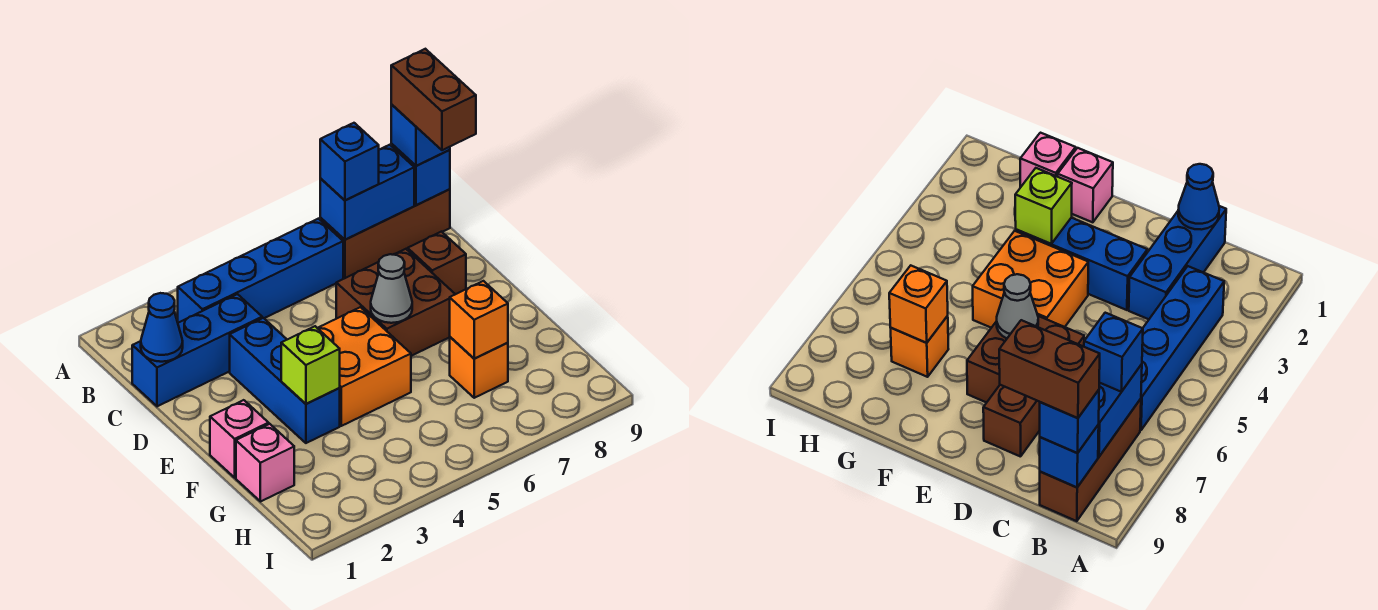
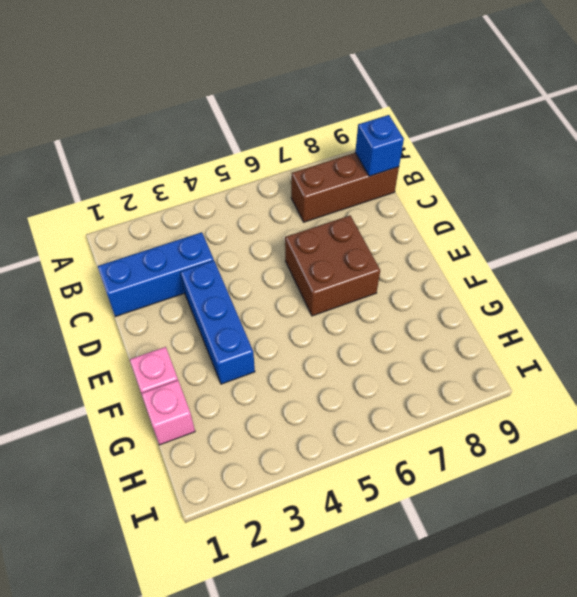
none -> blue brick B3:B6 level 1
none -> brown brick D8 level 1
none -> orange brick E4:F5 level 1

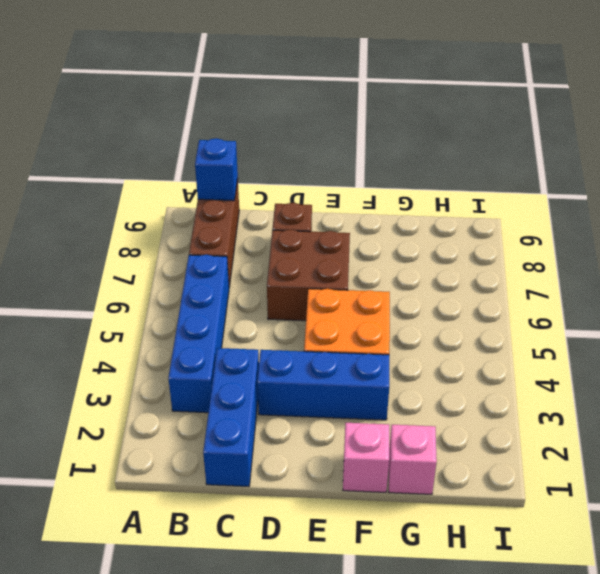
none -> orange brick G7 level 1
none -> blue brick B7:B8 level 2
none -> blue cone C1 level 2

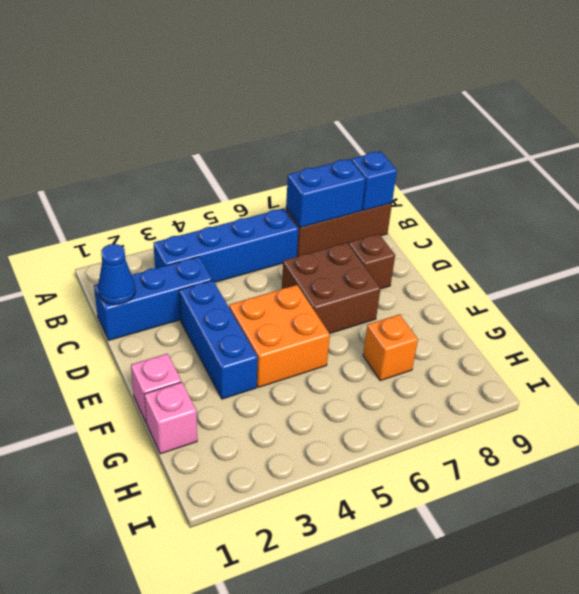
none -> grey cone E6 level 2
none -> lime brick F3 level 2
none -> orange brick G7 level 2

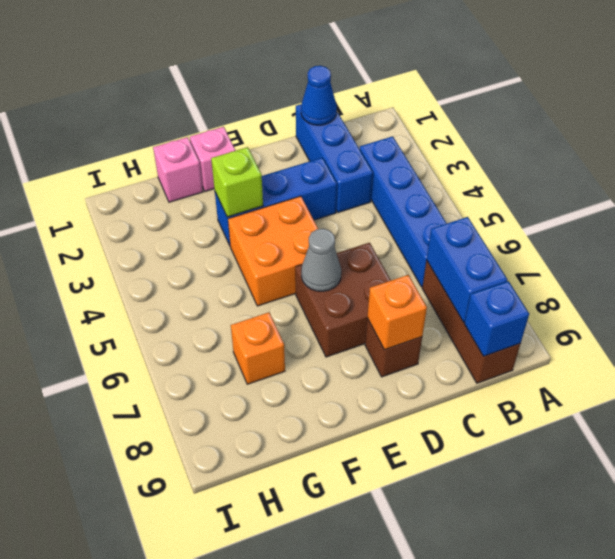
orange brick D8 level 2 -> orange brick G7 level 2
none -> blue brick B7 level 3
none -> blue brick B9 level 3
none -> brown brick B9:C9 level 4

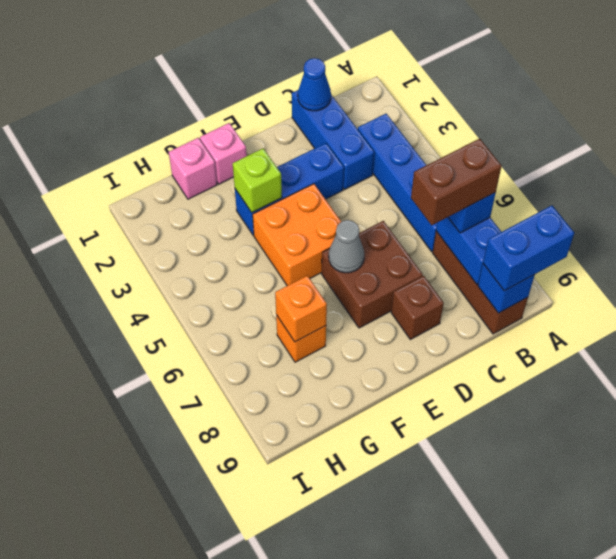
blue brick A9:B9 level 3 -> blue brick B9 level 3
brown brick B7:C7 level 4 -> brown brick B9:C9 level 4

